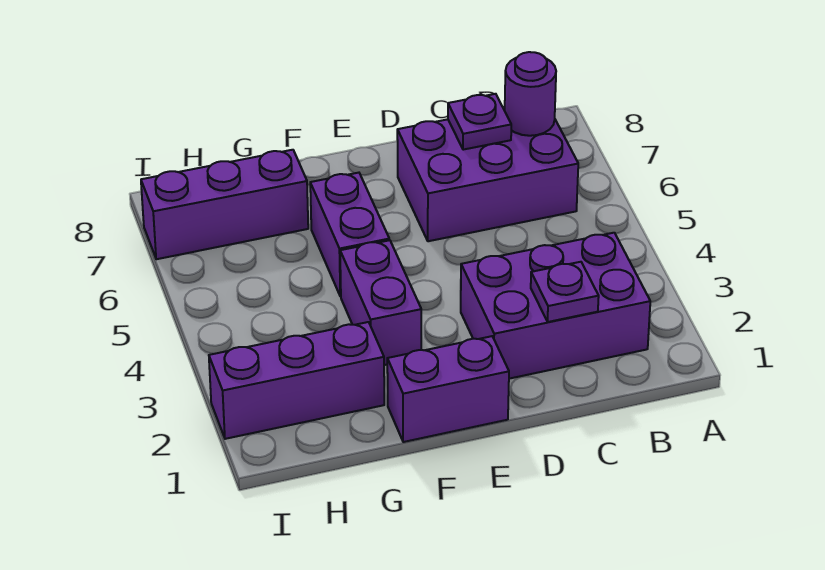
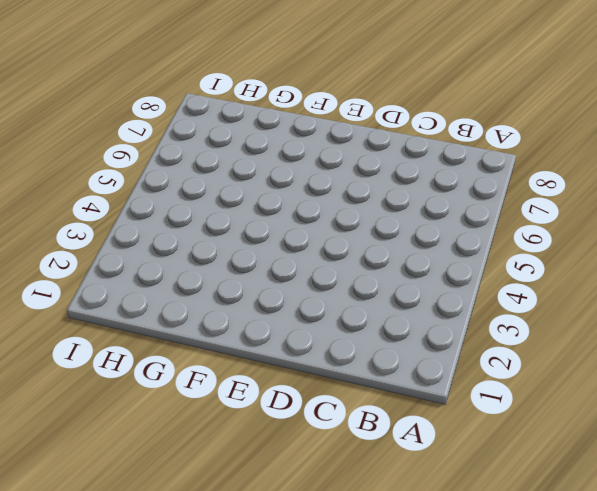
none -> purple brick B2:D3 level 1
none -> purple brick B6:D7 level 1

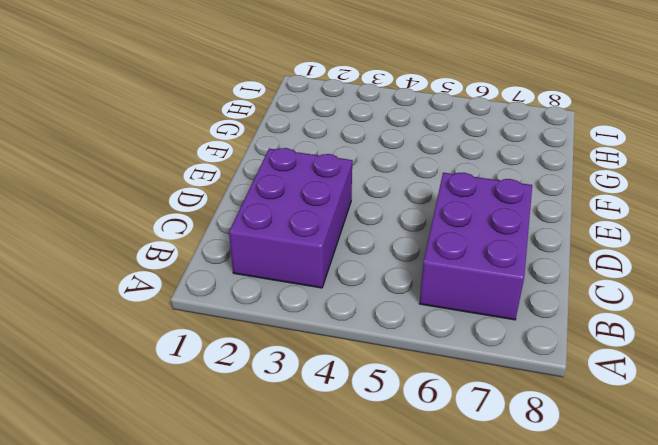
none -> purple brick E1:F1 level 1
none -> purple brick F3:F4 level 1

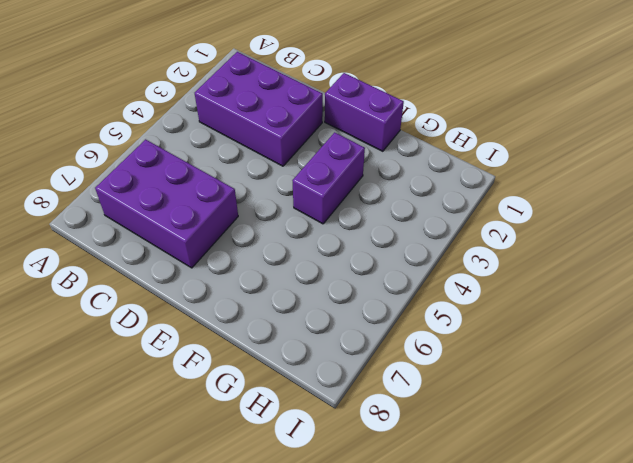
none -> purple brick F5:F6 level 1
none -> purple brick G2:I2 level 1

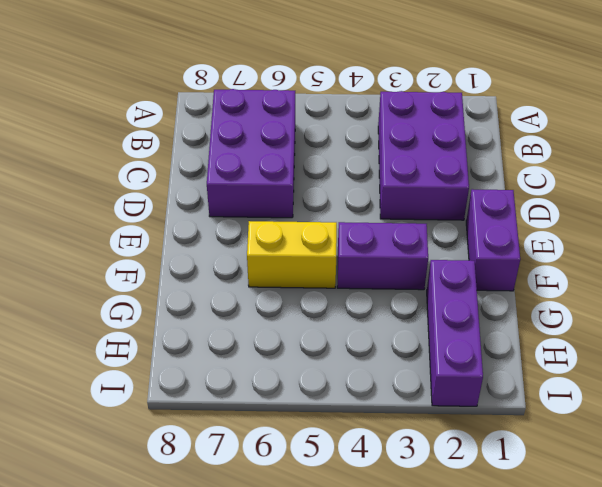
yellow brick F5:F6 level 1 -> purple brick F5:F6 level 1
none -> purple brick G7:I7 level 1
none -> purple round brick B7 level 2

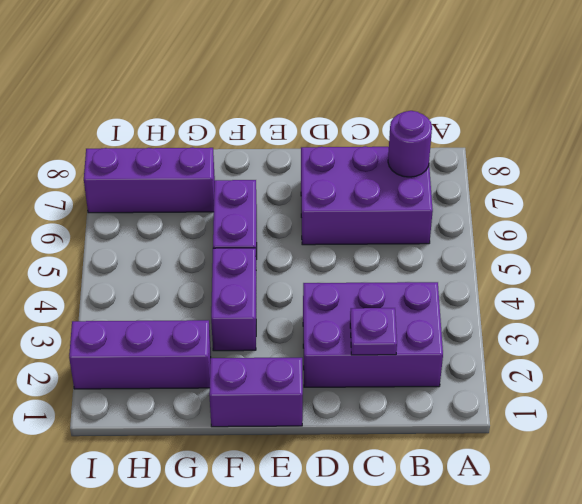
none -> purple plate C7 level 2

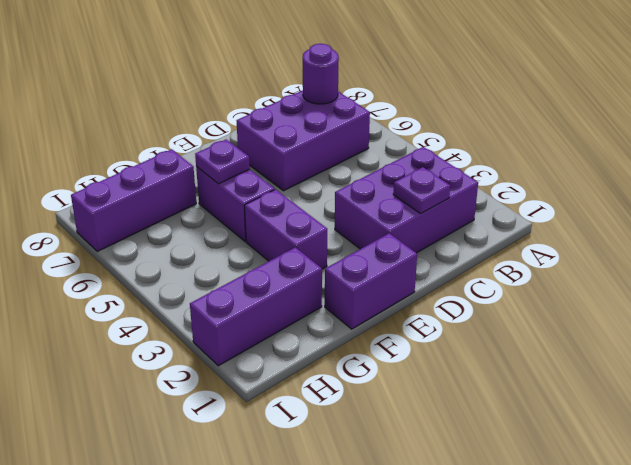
purple plate F6 level 2 -> purple plate C7 level 2

